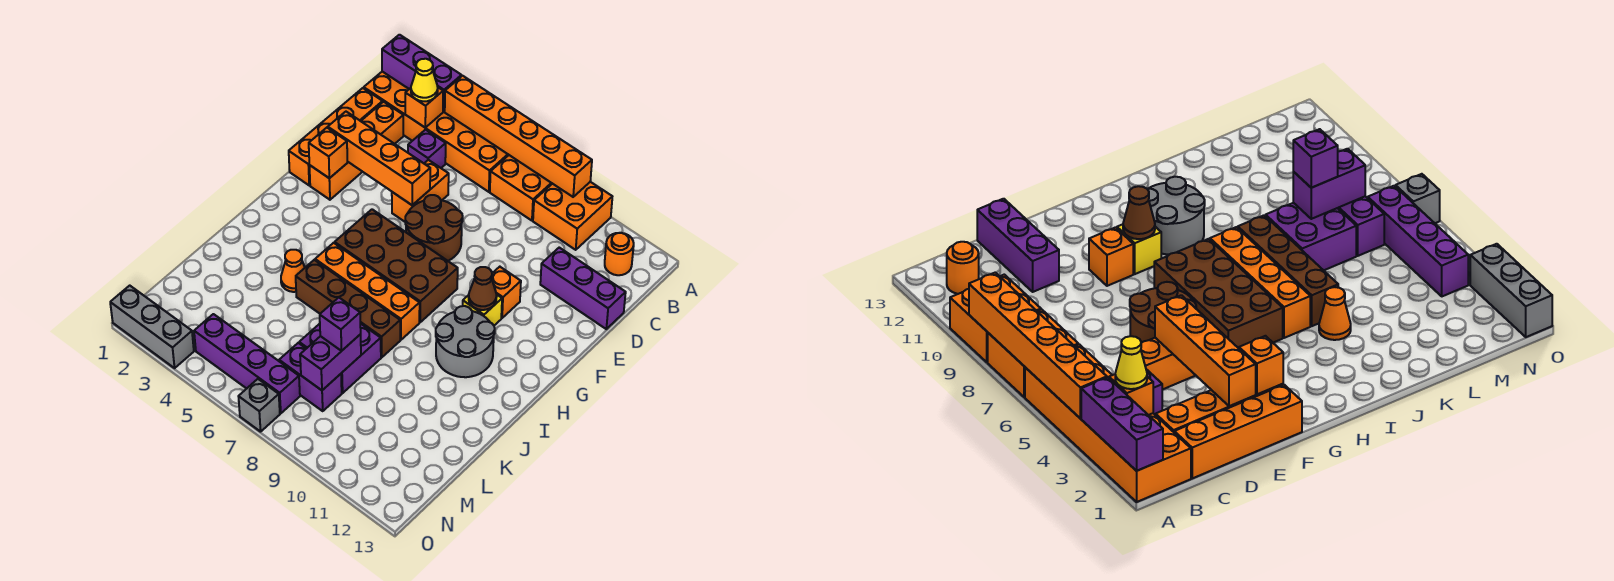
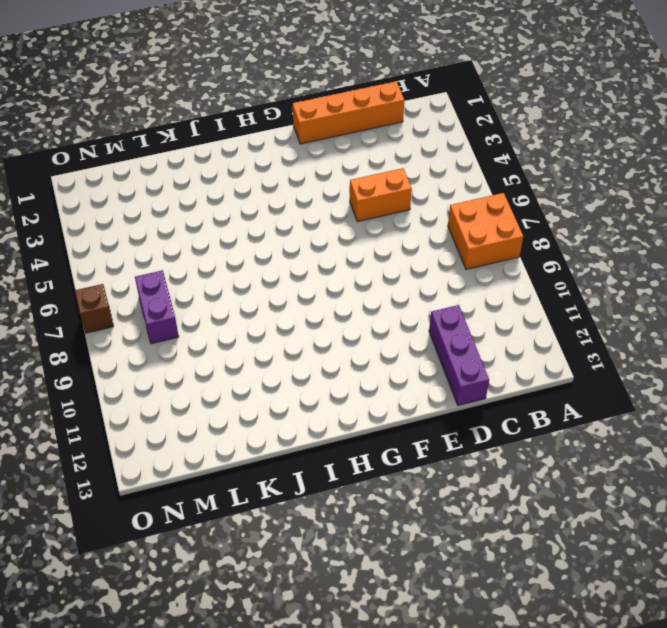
brown brick O7 level 1 -> grey brick O7 level 1
none -> orange brick A1:B6 level 1
none -> orange brick A9:B10 level 1
none -> orange round brick B12 level 1
none -> orange brick C2:F2 level 1

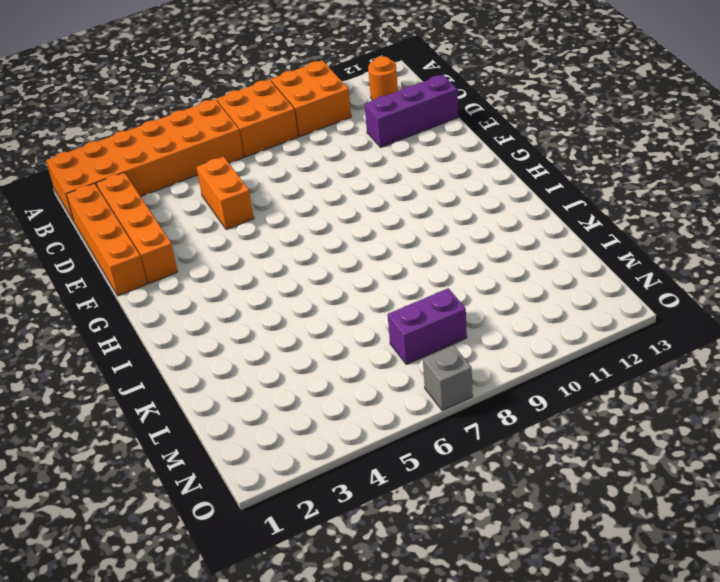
none -> purple brick C4 level 1
none -> brown round brick E6:F7 level 1
none -> orange brick F10 level 1
none -> brown brick G5:H8 level 1

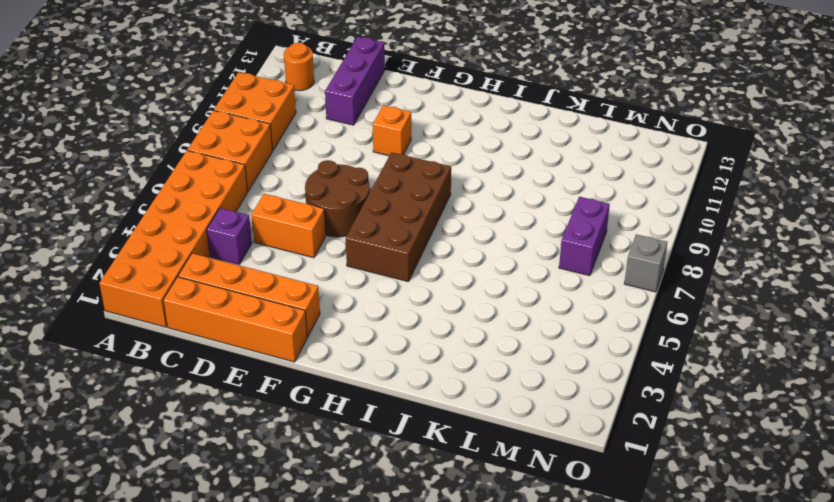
none -> yellow brick G10 level 1
none -> grey round brick H10:I11 level 1
none -> orange brick I5:I8 level 1
none -> orange cone J4 level 1

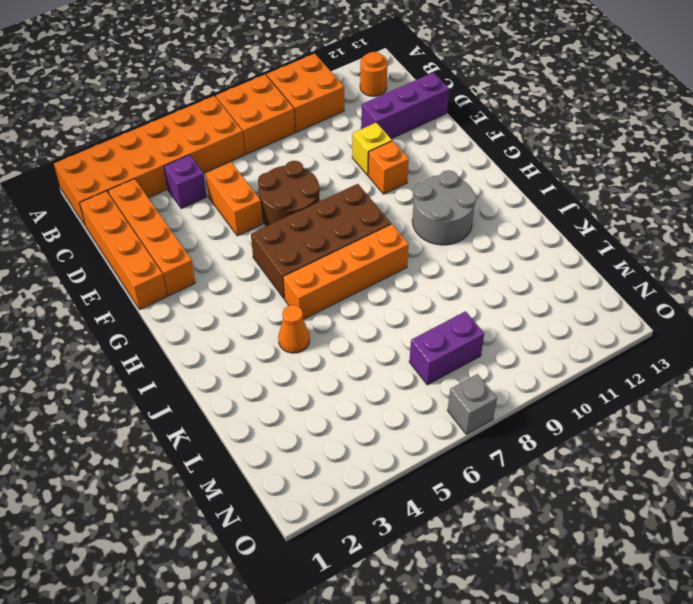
yellow brick E10 level 1 -> yellow brick G10 level 1
none -> brown brick J5:J8 level 1
none -> purple brick K7:L8 level 1
none -> purple brick N4:N7 level 1
none -> grey brick O1:O3 level 1

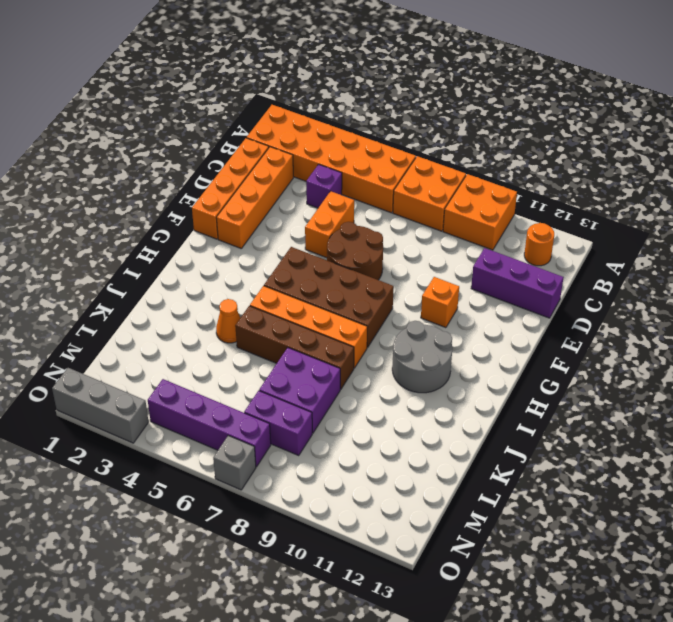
none -> yellow brick G10 level 1
none -> purple brick A1:A3 level 2
none -> orange brick A4:A9 level 2
none -> orange brick B3 level 2

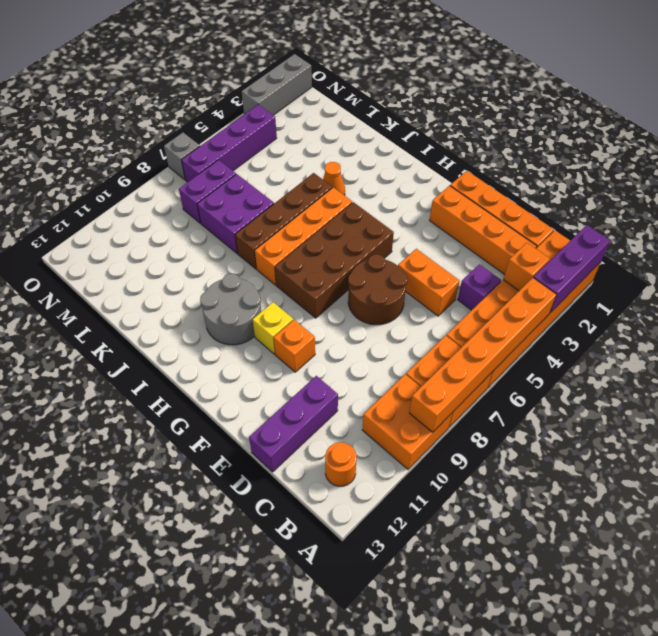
none -> orange brick E2:E5 level 2
none -> orange brick F2 level 2
none -> brown cone G10 level 2
none -> purple brick L8:M8 level 2

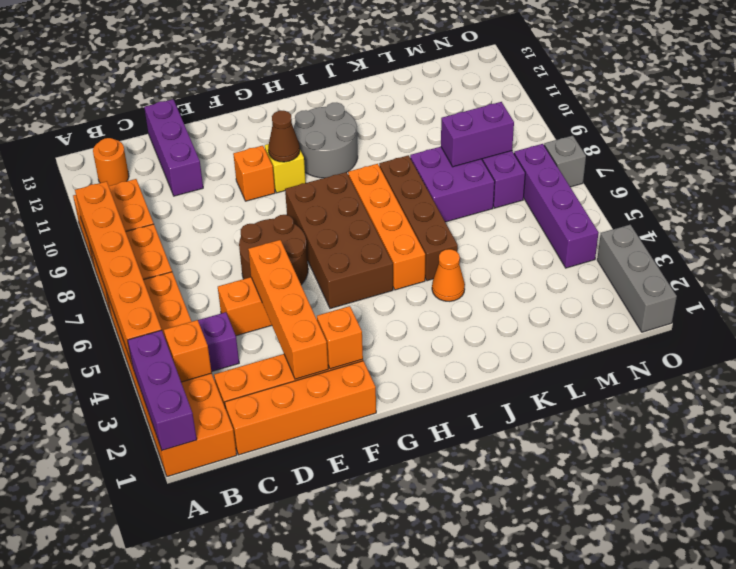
none -> yellow cone B3 level 3
none -> purple brick L8 level 3

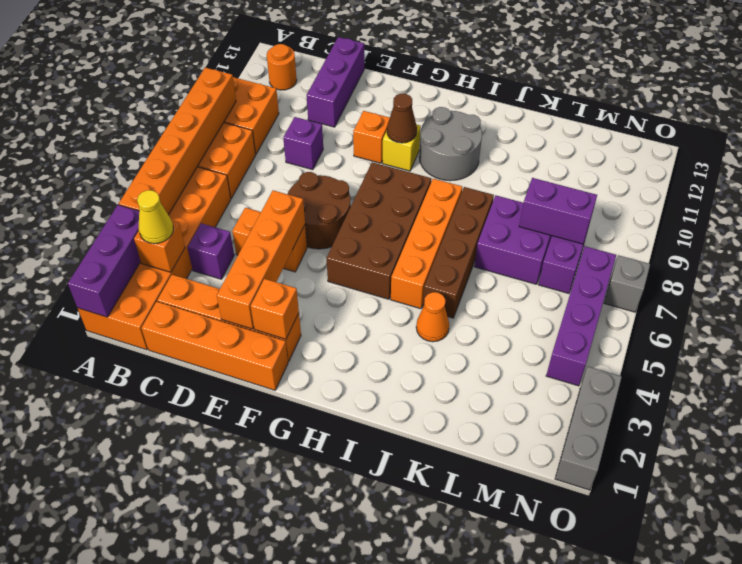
purple brick D9 level 1 -> purple brick L8 level 3

